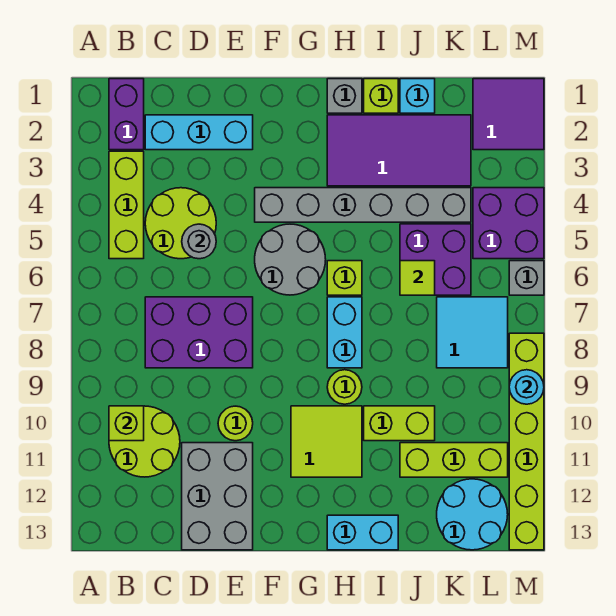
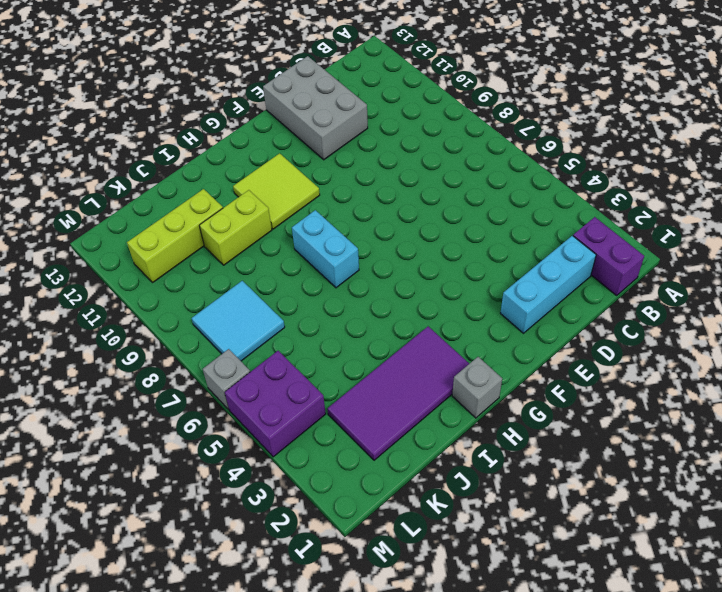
none -> lime brick B3:B5 level 1
none -> lime round brick B10:C11 level 1
none -> lime round brick C4:D5 level 1
none -> purple brick C7:E8 level 1

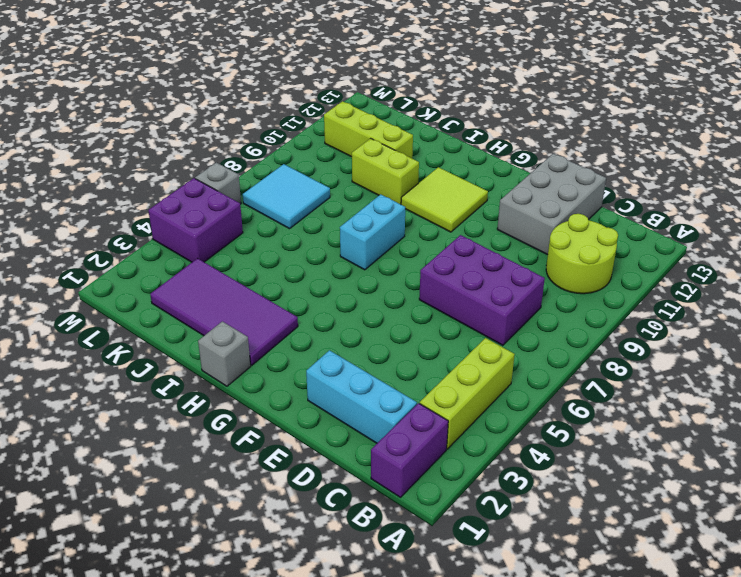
none -> lime round brick C4:D5 level 1
none -> lime round brick E10 level 1
none -> grey brick F4:K4 level 1
none -> grey round brick F5:G6 level 1

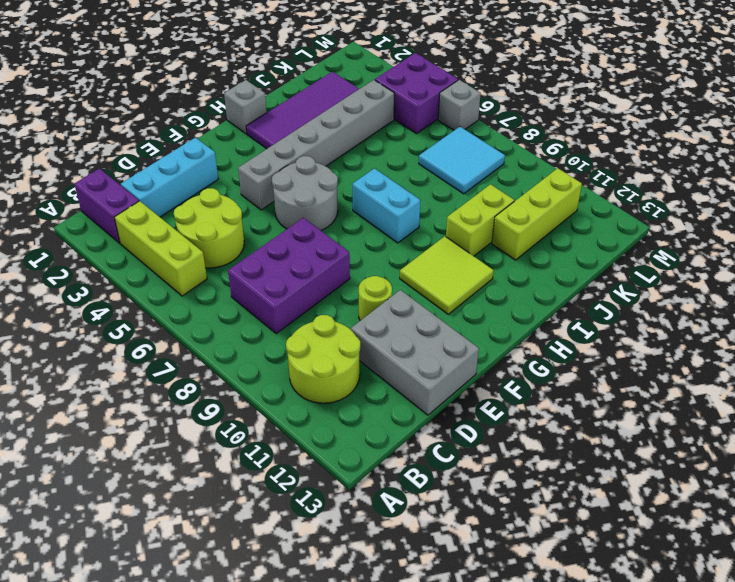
none -> lime brick H6 level 1
none -> lime round brick H9 level 1
none -> cyan brick H13:I13 level 1
none -> lime brick I1 level 1

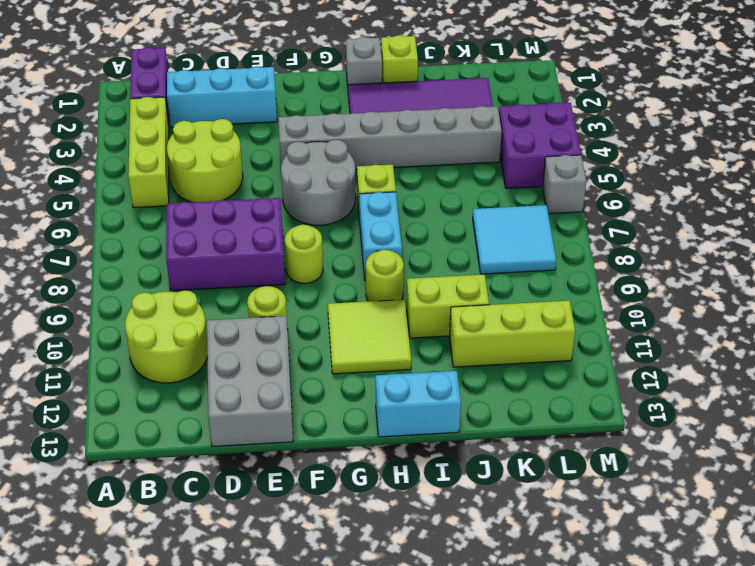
lime round brick F8 level 1 -> none
none -> cyan brick J1 level 1
none -> purple brick J5:K6 level 1
none -> cyan round brick K12:L13 level 1
none -> purple tile L1:M2 level 1

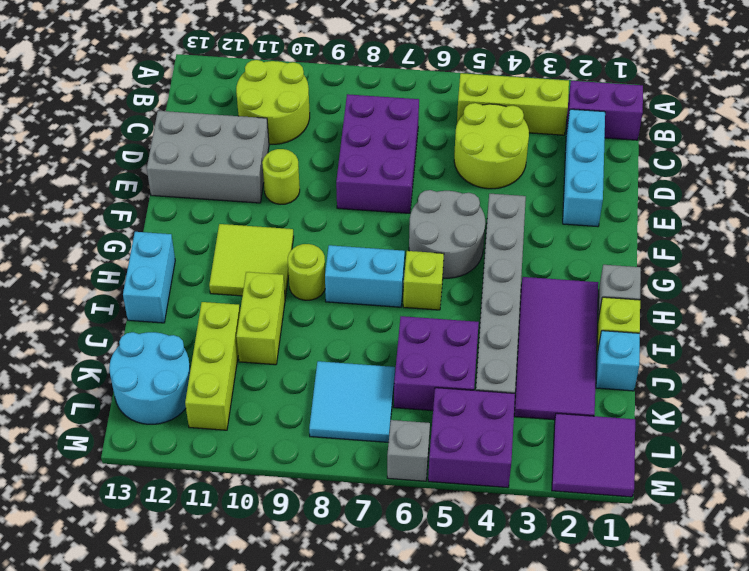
none -> lime brick M8:M13 level 1
none -> lime brick B10 level 2
none -> grey round brick D5 level 2
none -> lime tile J6 level 2

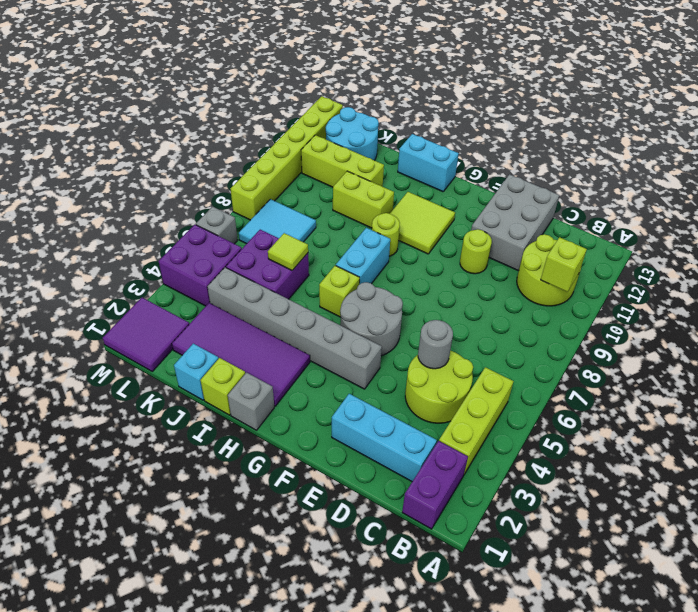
none -> purple brick C7:E8 level 1
none -> cyan round brick M9 level 2

